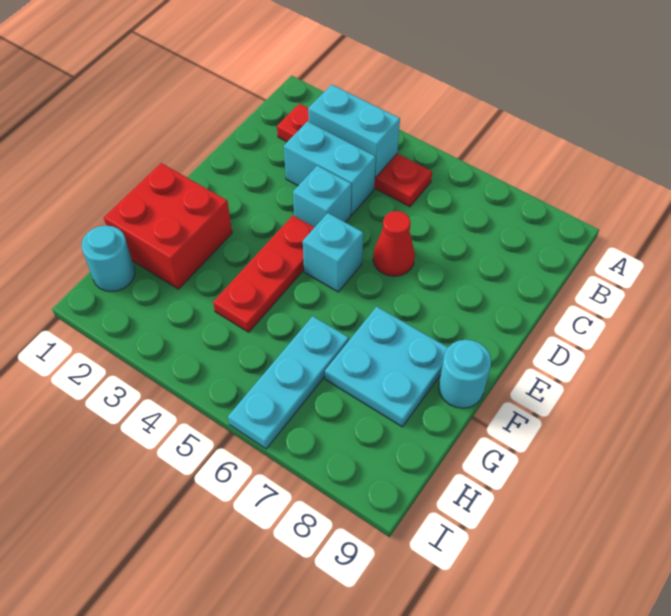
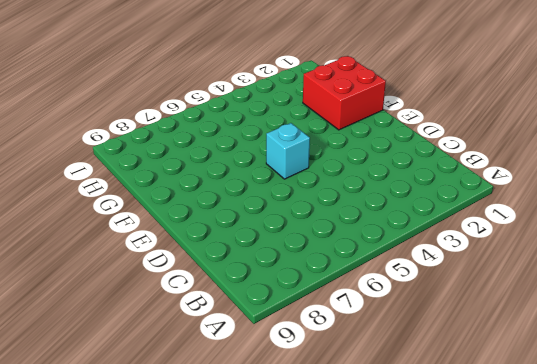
none -> red plate B2:B5 level 1
none -> cyan brick C3:C4 level 1
none -> cyan brick D4 level 1

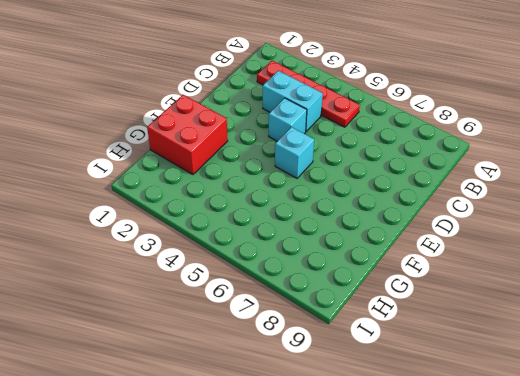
none -> red cone D6 level 1
none -> red plate E4:G4 level 1
none -> cyan plate F7:G8 level 1

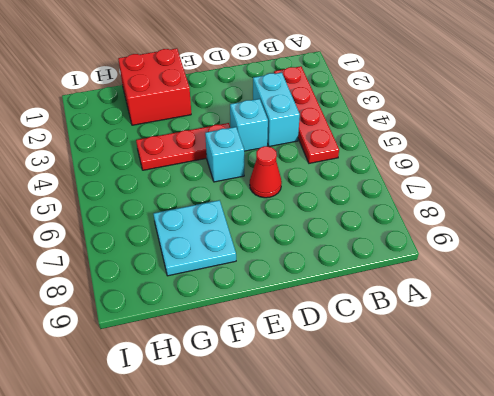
none -> cyan round brick F9 level 1
none -> cyan plate G6:I6 level 1
none -> cyan round brick H1 level 1

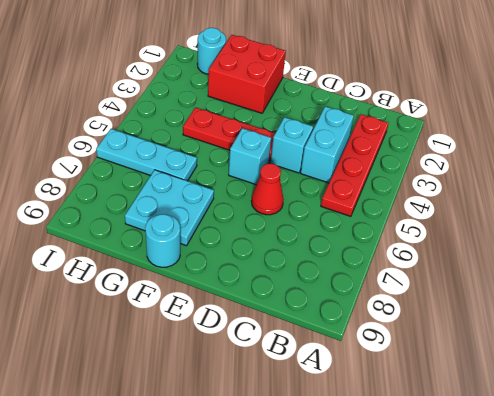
none -> cyan brick B3:B4 level 2

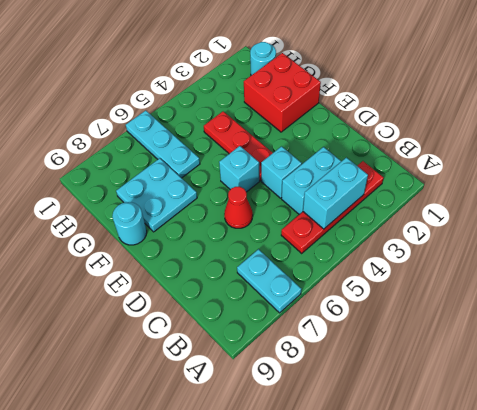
cyan plate A7:B7 level 1 -> none

